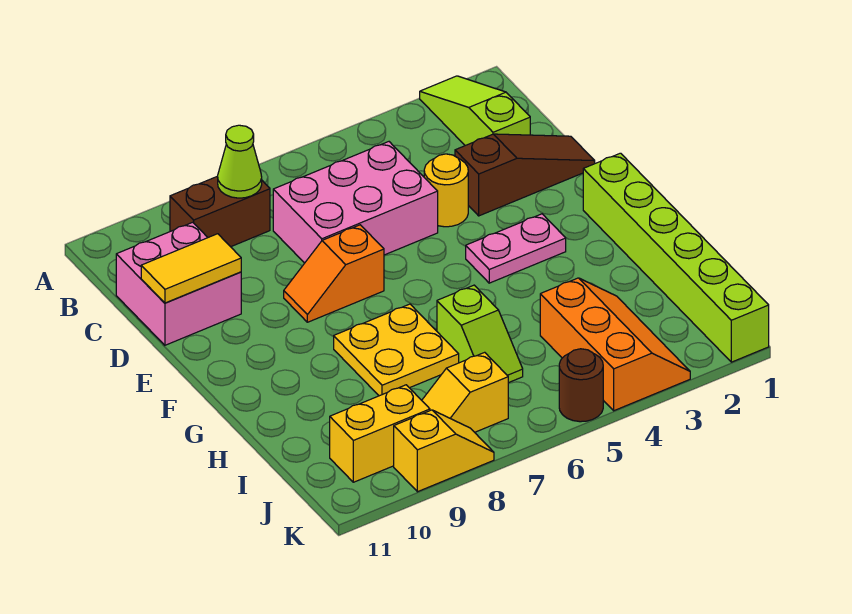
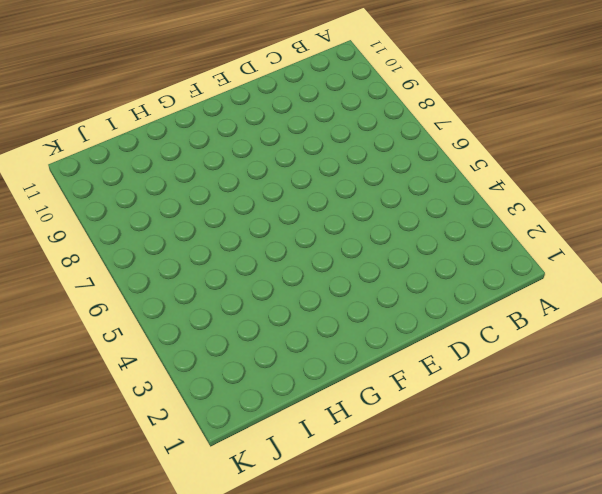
none -> lime slope A2:C2 level 1 top C
none -> brown brick B8:B9 level 1
none -> pink brick C5:D7 level 1

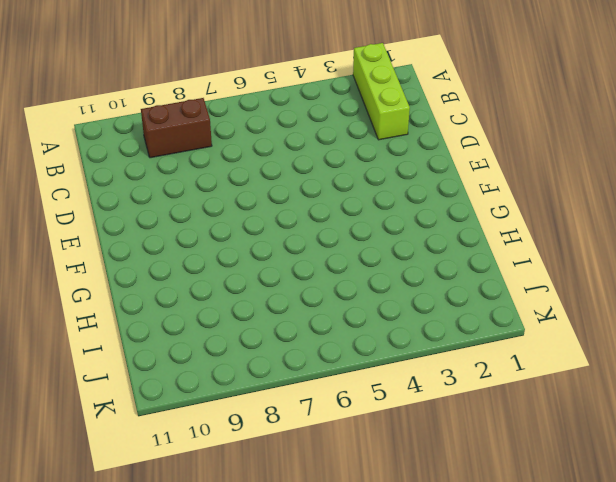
lime brick A2:C2 level 1 -> lime slope A2:C2 level 1 top C
none -> pink brick C5:D7 level 1
none -> pink brick C10:D11 level 1
none -> brown slope D1:D3 level 1 top 3

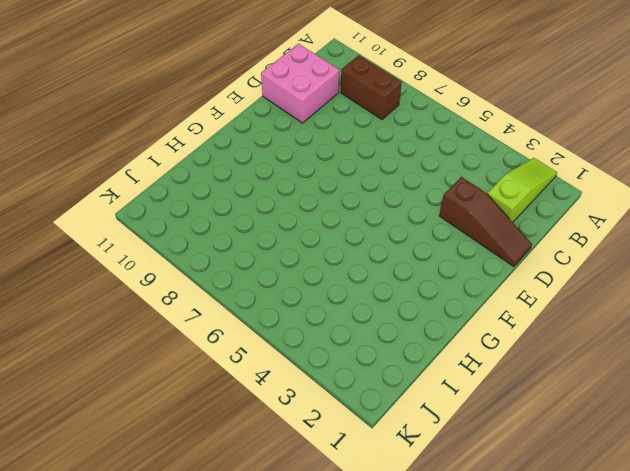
none -> pink brick C5:D7 level 1
none -> yellow round brick D4 level 1
none -> orange slope E7:E8 level 1 top 7

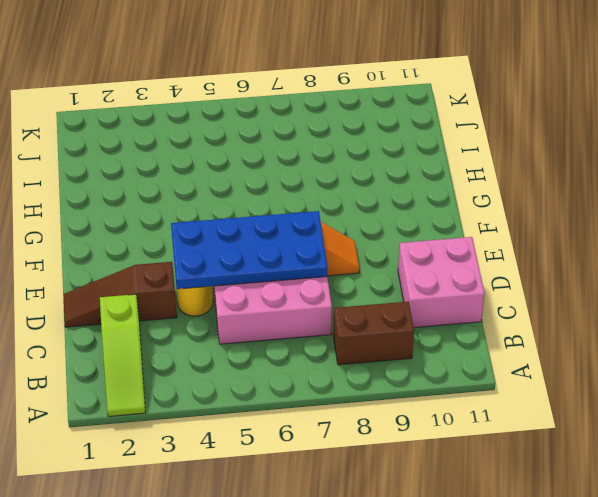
blue plate D4:E7 level 2 -> none
none -> lime brick F1:K1 level 1
none -> pink plate F3:F4 level 1
none -> yellow plate G7:H8 level 1

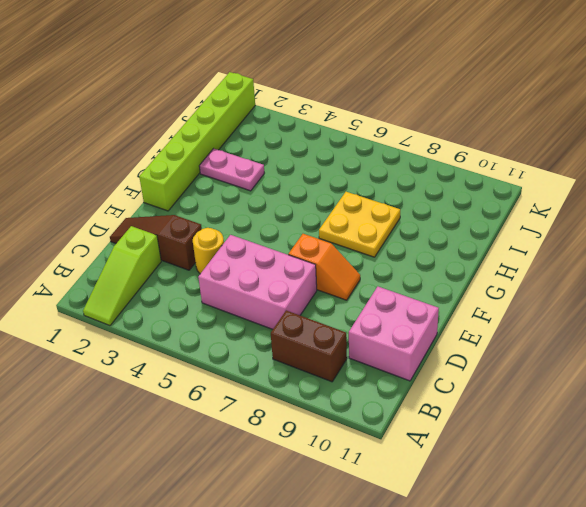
pink plate H2:H3 level 1 -> pink plate F3:F4 level 1
none -> lime slope H6:I6 level 1 top H
none -> orange slope I3:K4 level 1 top 4
none -> yellow slope J7:J8 level 1 top 7

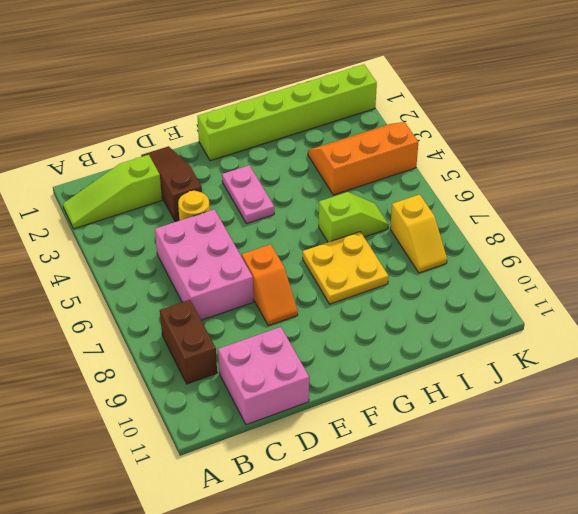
none -> yellow brick J9:J10 level 1
none -> brown round brick K5 level 1
none -> yellow slope K8:K9 level 1 top 9

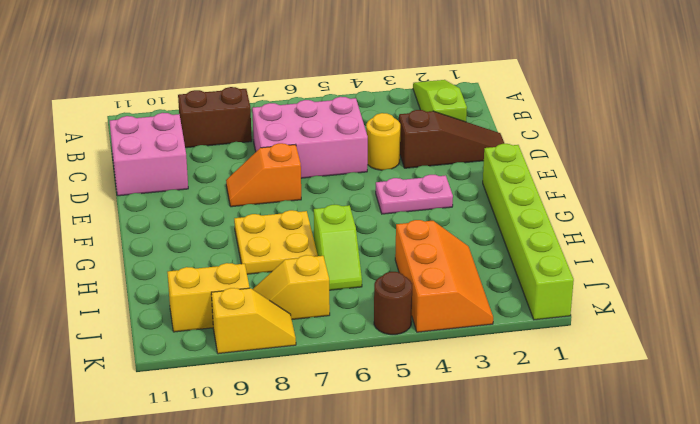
none -> lime cone B8 level 2
none -> yellow tile D10:D11 level 2

